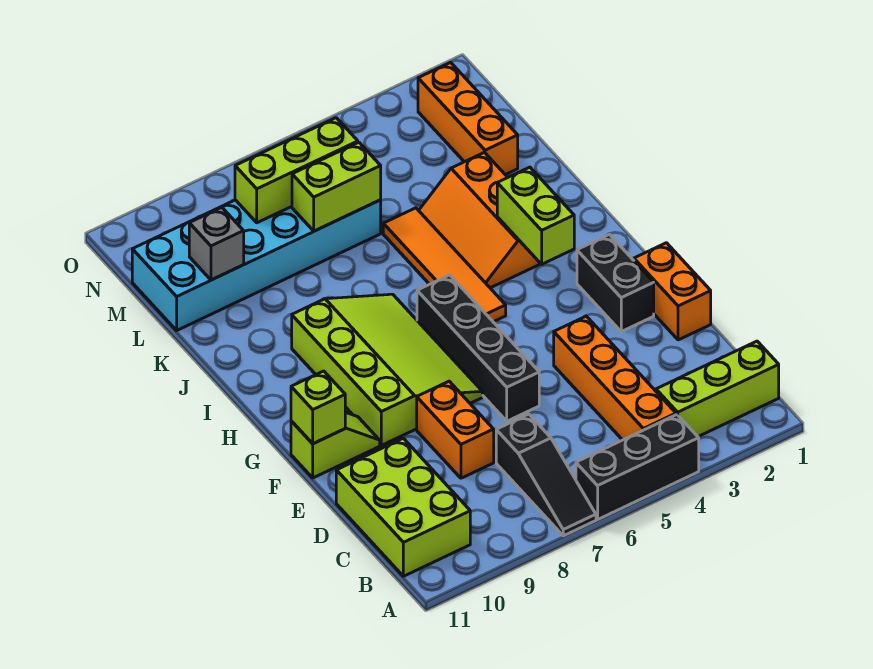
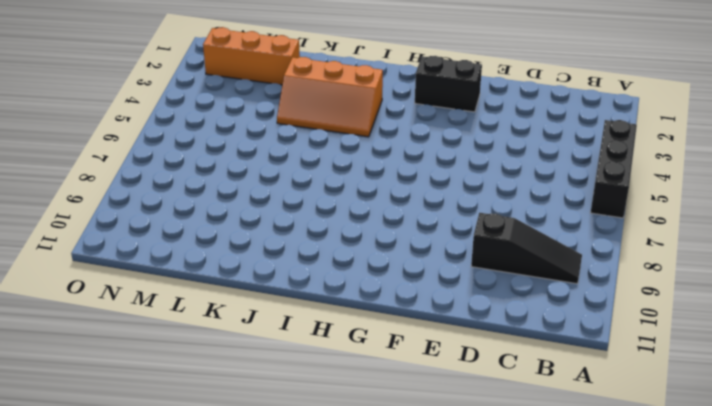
black slope B9:D9 level 1 top D -> black slope A7:C7 level 1 top C
none -> lime brick B1:B3 level 1
none -> orange brick B4:E4 level 1
none -> lime brick B10:D11 level 1

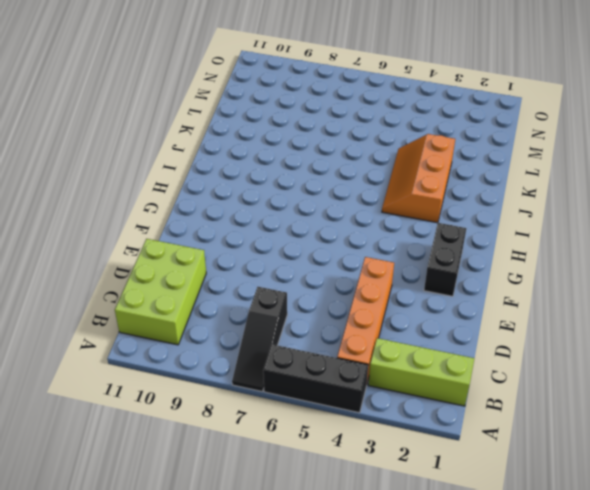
none -> orange brick D8:E8 level 1
none -> orange brick E1:F1 level 1
none -> black brick E6:H6 level 1

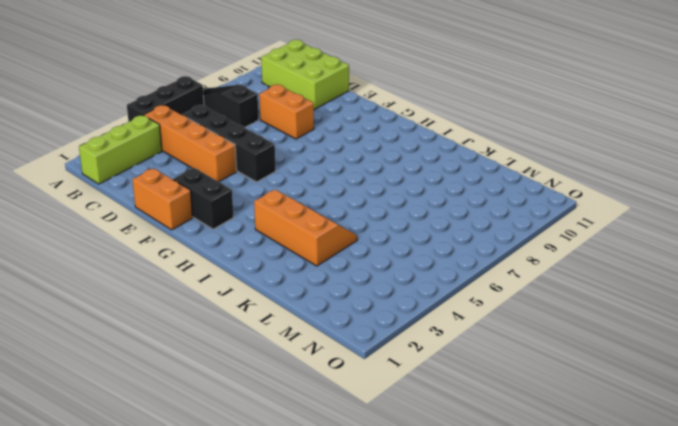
black brick C5:F5 level 1 -> black brick E6:H6 level 1
none -> lime slope F7:I9 level 1 top 9
none -> lime slope F10:F11 level 1 top 11
none -> orange tile H5:K5 level 1

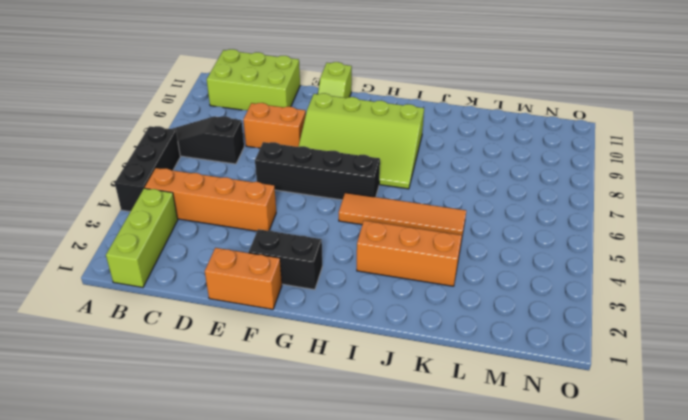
none -> orange brick L2:N2 level 1
none -> cyan brick L6:M11 level 1
none -> lime brick F11 level 2

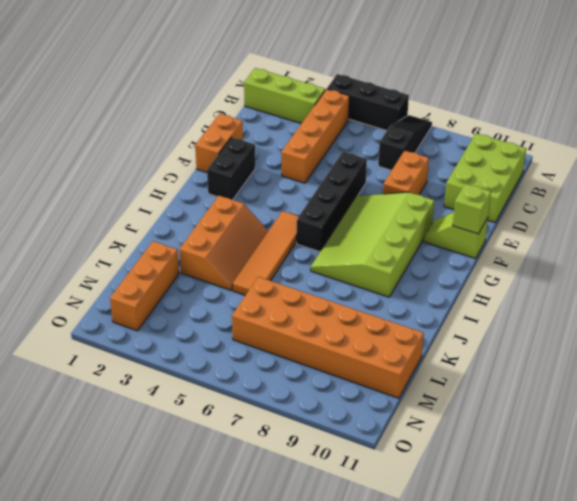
orange brick L6:M11 level 1 -> cyan brick L6:M11 level 1
none -> lime brick H3:I3 level 2
none -> lime brick L6:L7 level 2
none -> grey brick L10 level 2

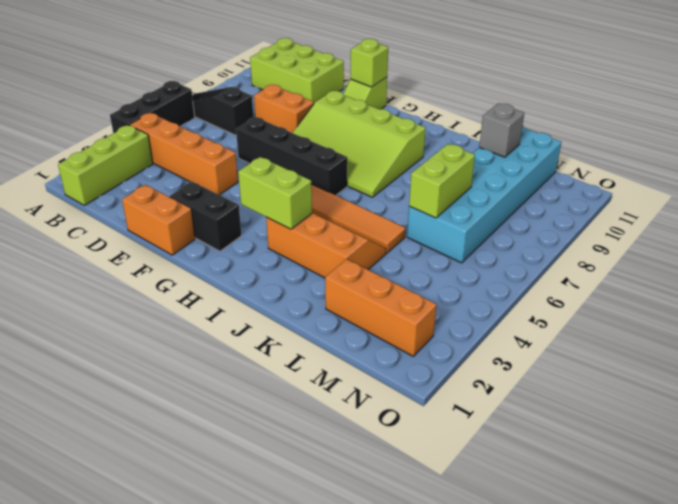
none -> lime brick M6:M8 level 2

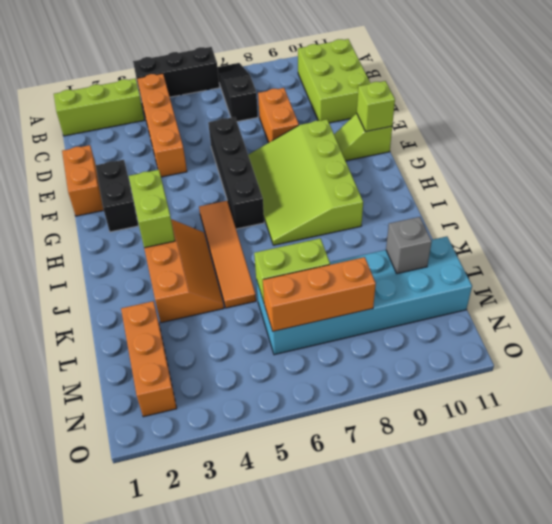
orange brick M6:M8 level 2 -> lime brick M6:M8 level 2

